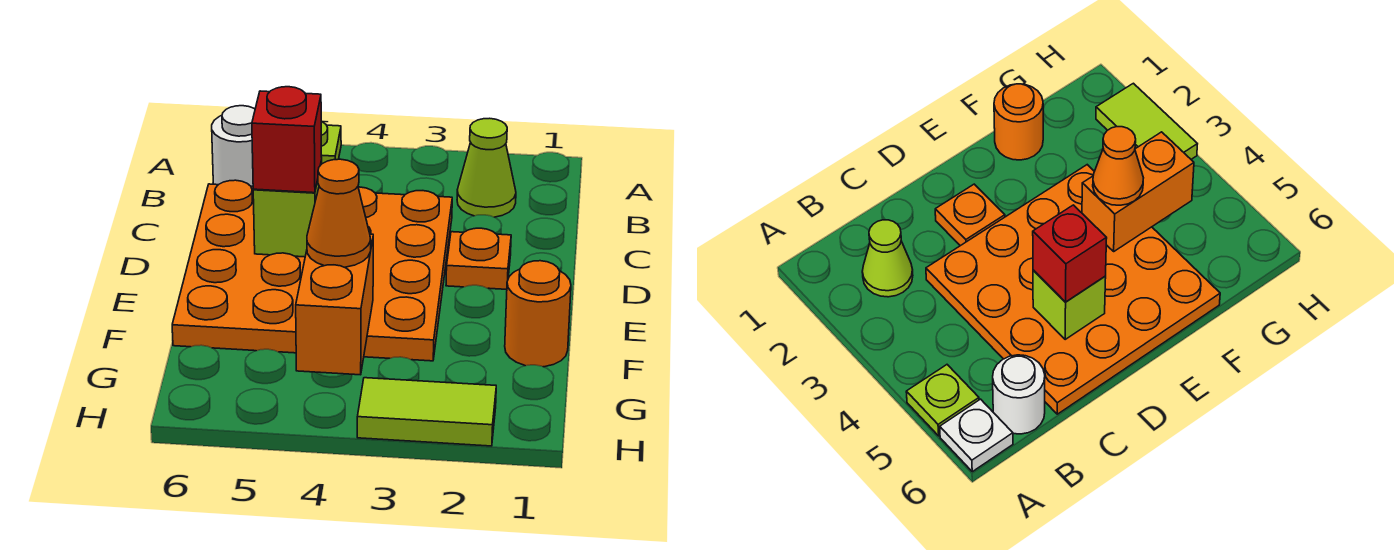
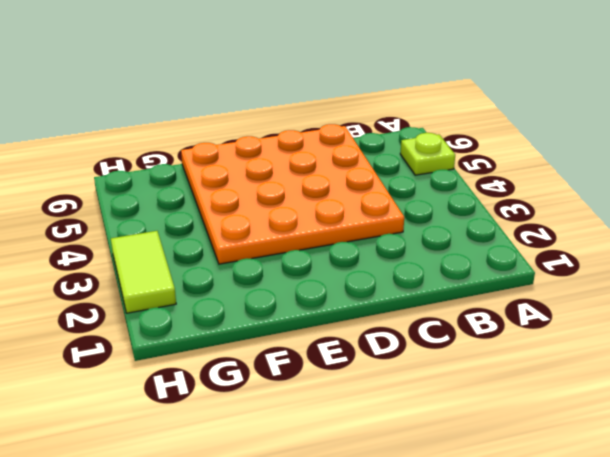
none -> white plate A6 level 1
none -> lime cone B2 level 1
none -> white round brick B6 level 1

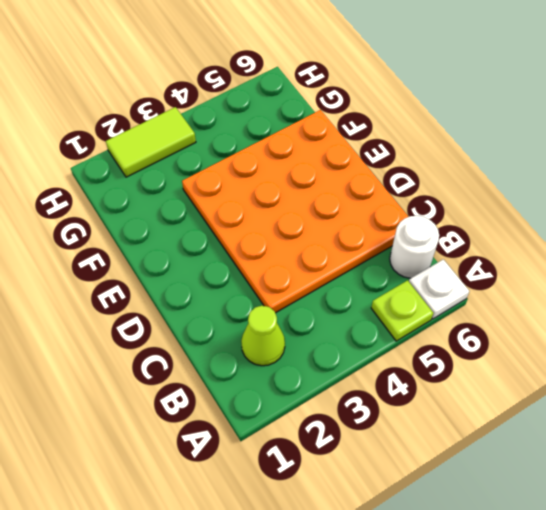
none -> orange plate D2 level 1
none -> orange round brick F1 level 1
none -> lime brick D5 level 2

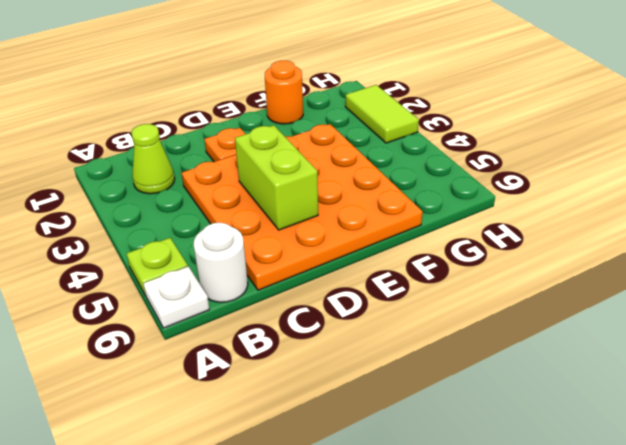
lime brick D4:D5 level 2 -> lime brick D5 level 2
none -> orange brick F4:G4 level 2
none -> red brick D5 level 3
none -> orange cone F4 level 3

